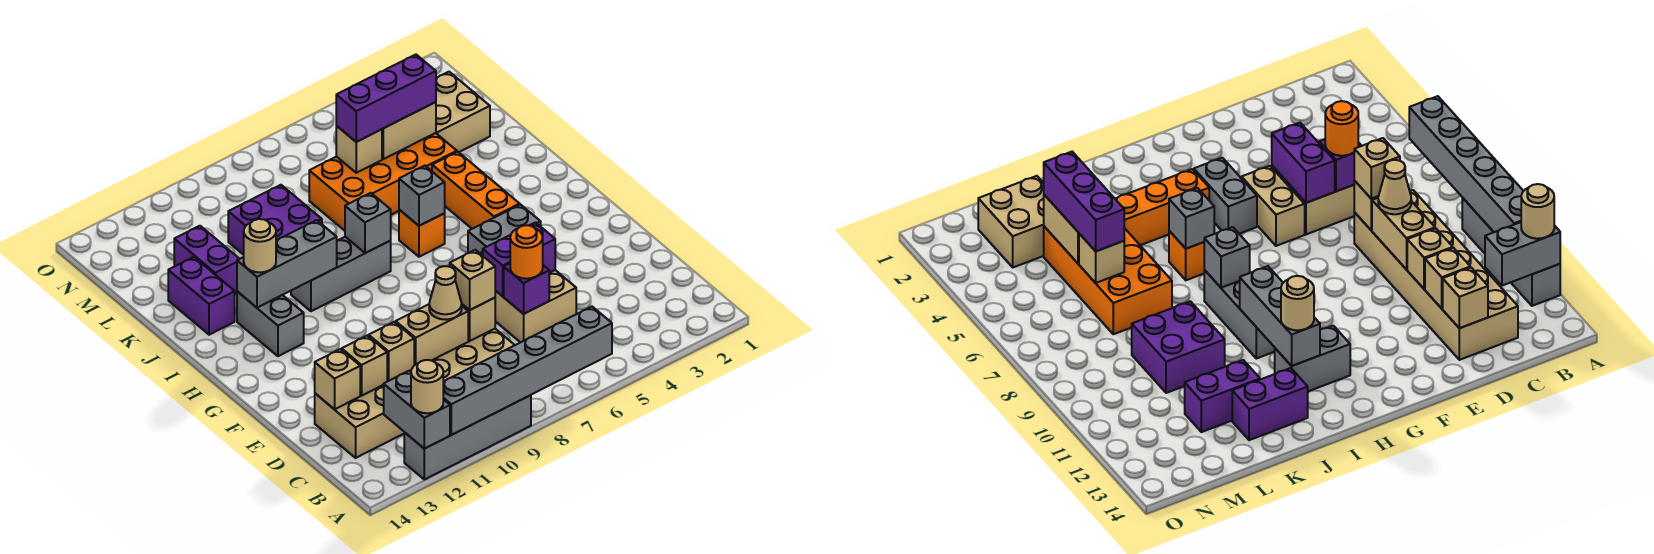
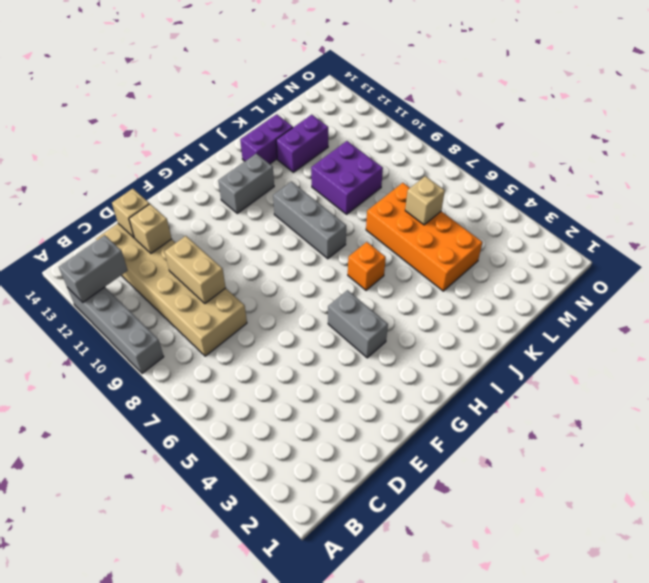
none -> tan brick D5:E6 level 1
none -> tan brick F5:F6 level 1
none -> orange brick H4:J4 level 1
none -> tan brick L2:M3 level 1

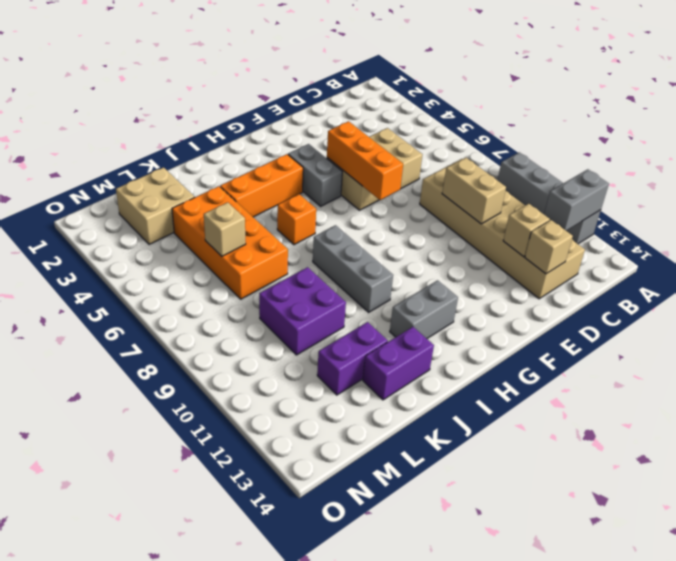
orange brick F5:F7 level 2 -> none
none -> grey brick A6:A11 level 2
none -> purple brick D6 level 2
none -> tan brick D8 level 2
none -> tan brick D11 level 2

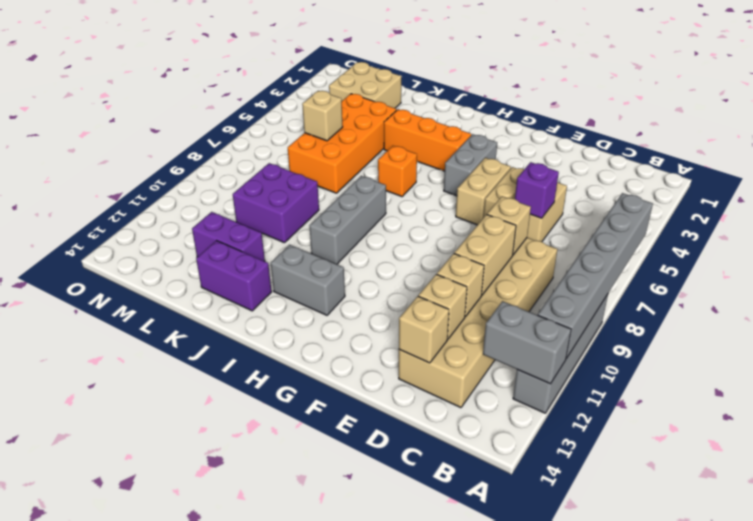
none -> purple brick E5:E6 level 2
none -> grey brick I6 level 2
none -> grey brick I8 level 2
none -> grey brick I10:I12 level 2

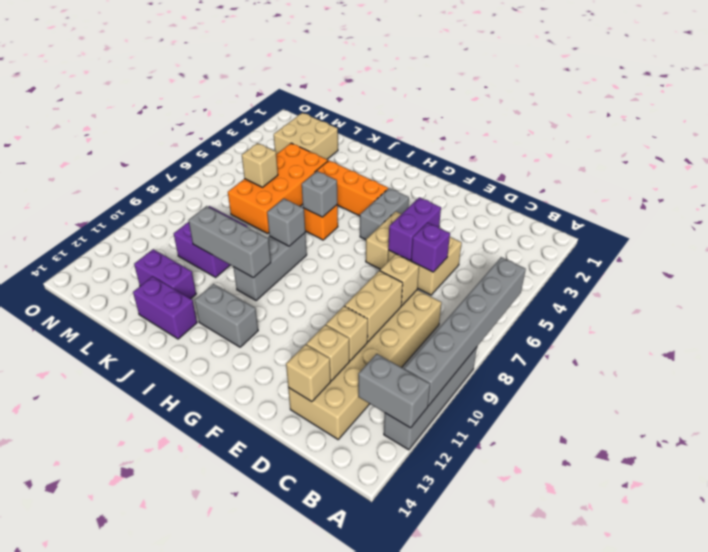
grey brick I10:K10 level 2 -> grey brick I10:I12 level 2
none -> tan brick L4:L5 level 2
none -> tan round brick A12 level 3
none -> orange round brick D6 level 3
none -> tan brick D8 level 3

